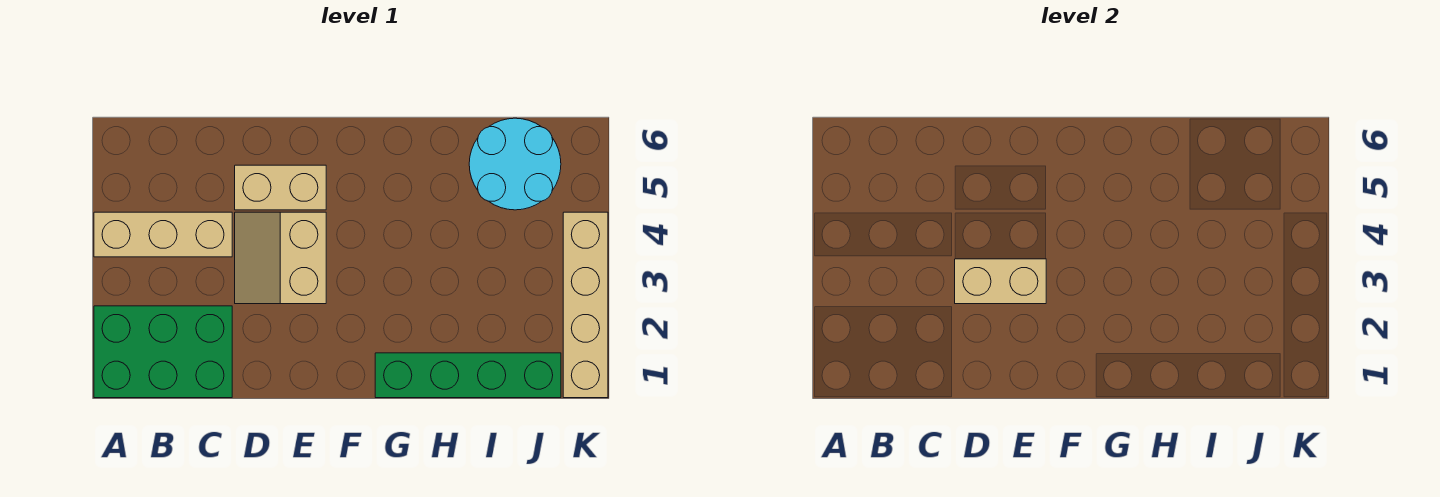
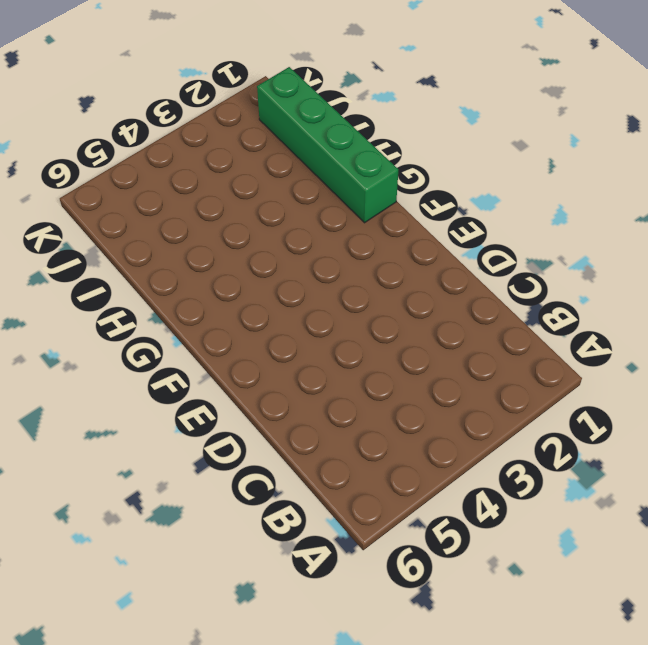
none -> green brick A1:C2 level 1
none -> tan brick A4:C4 level 1

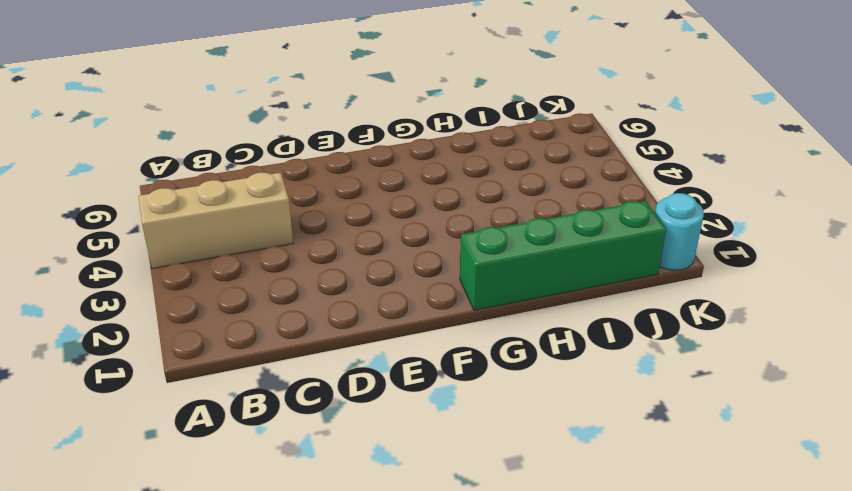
cyan round brick K1 level 1 -> tan brick K1:K4 level 1
none -> green brick A1:C2 level 1
none -> tan slope D3:E4 level 1 top E

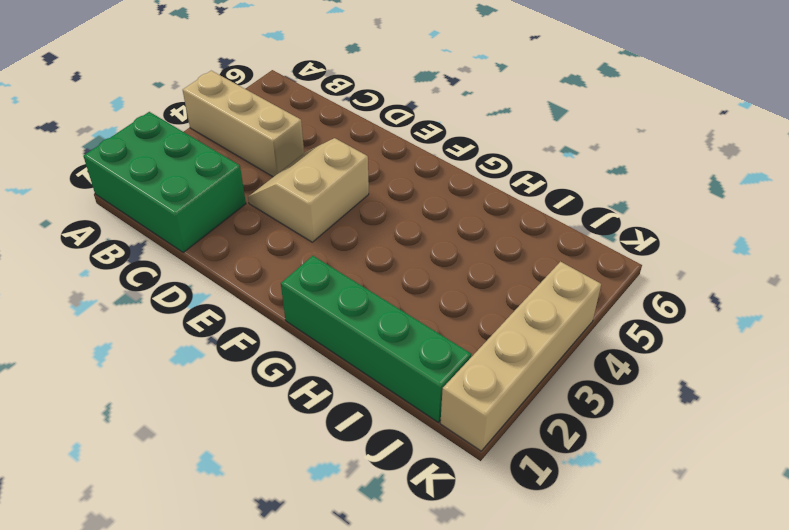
none -> tan brick D5:E5 level 1
none -> cyan round brick I5:J6 level 1

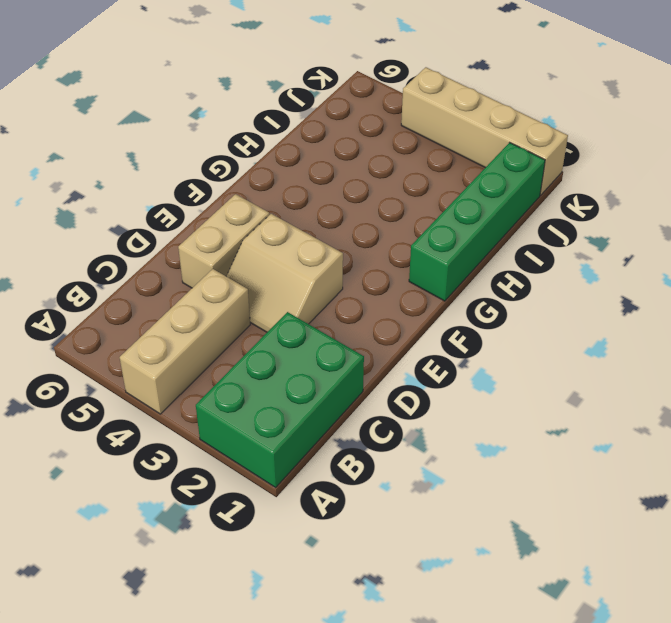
none -> cyan round brick I5:J6 level 1
none -> tan brick D3:E3 level 2

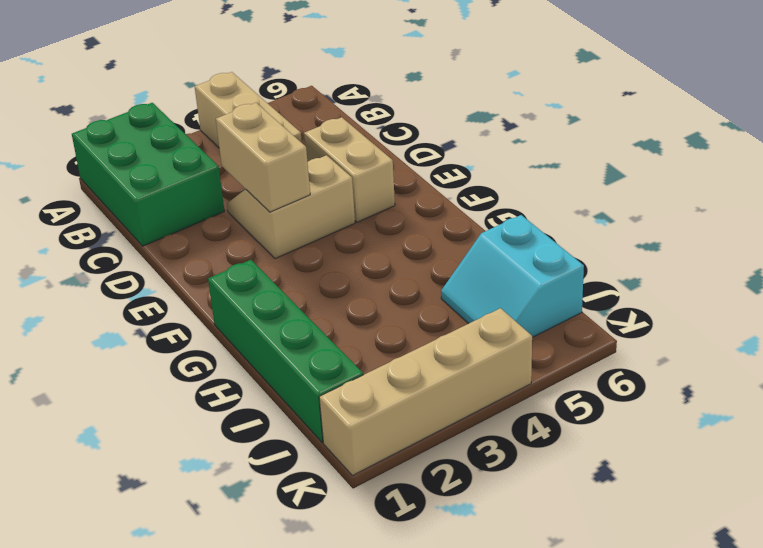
cyan slope I5:J6 level 1 top 6 -> cyan round brick I5:J6 level 1

